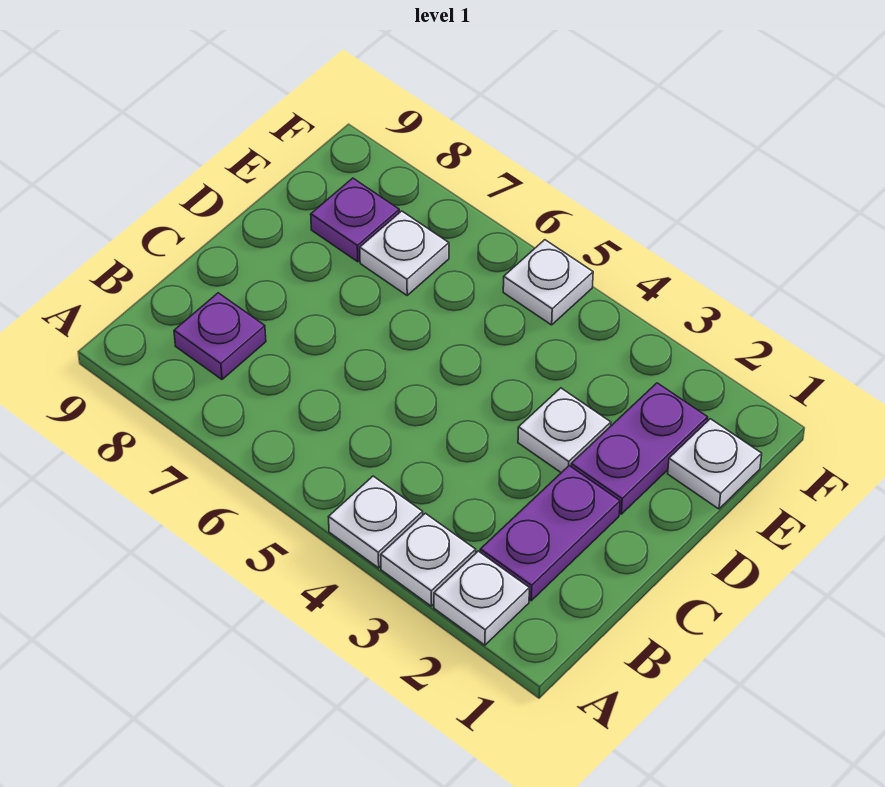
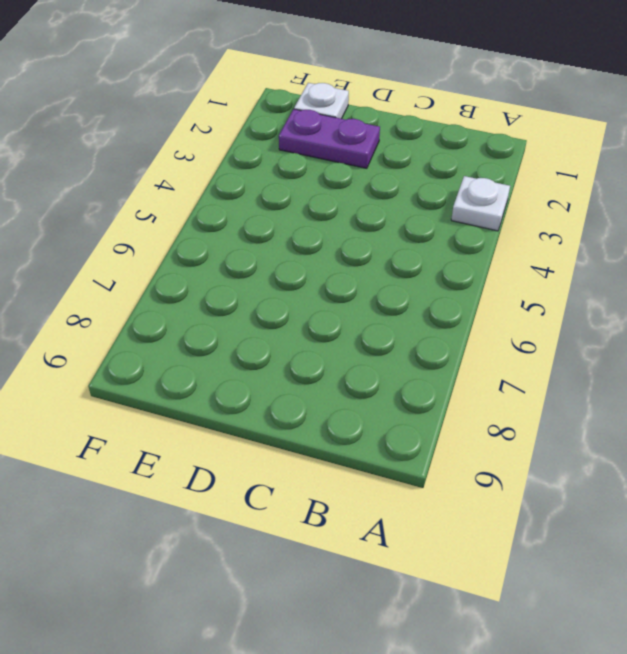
none -> white plate A2 level 1
none -> white plate A4 level 1

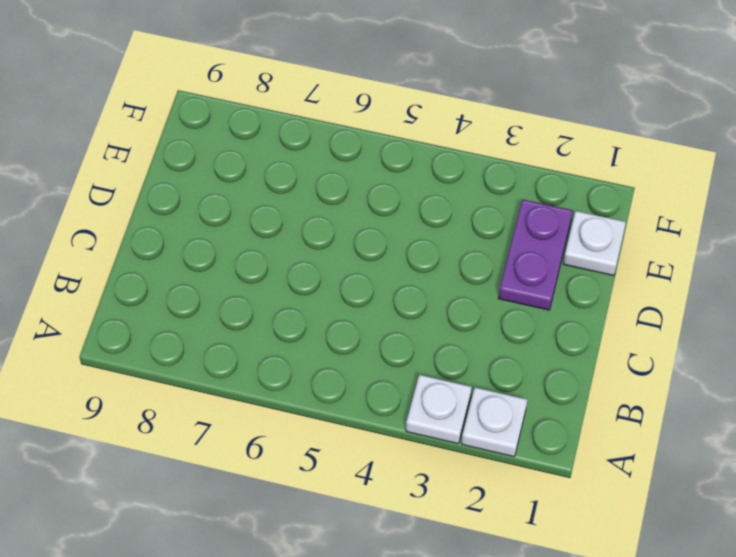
none -> white plate A4 level 1
none -> purple plate B2:C2 level 1

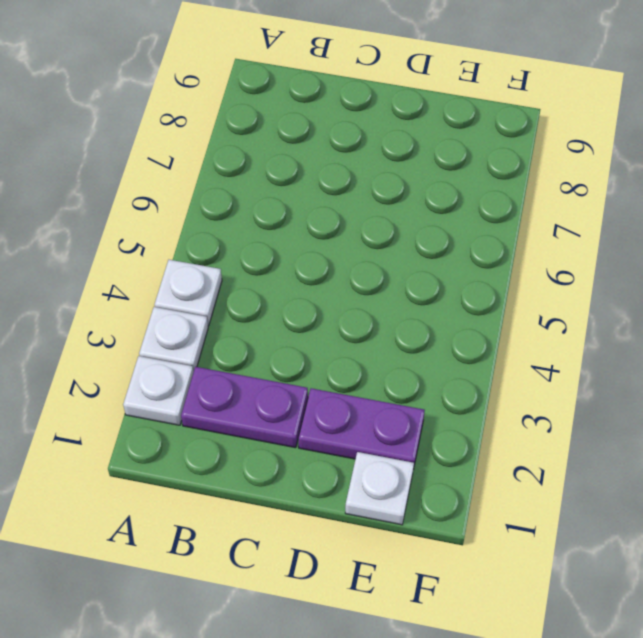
none -> purple plate B8 level 1
none -> white plate D3 level 1

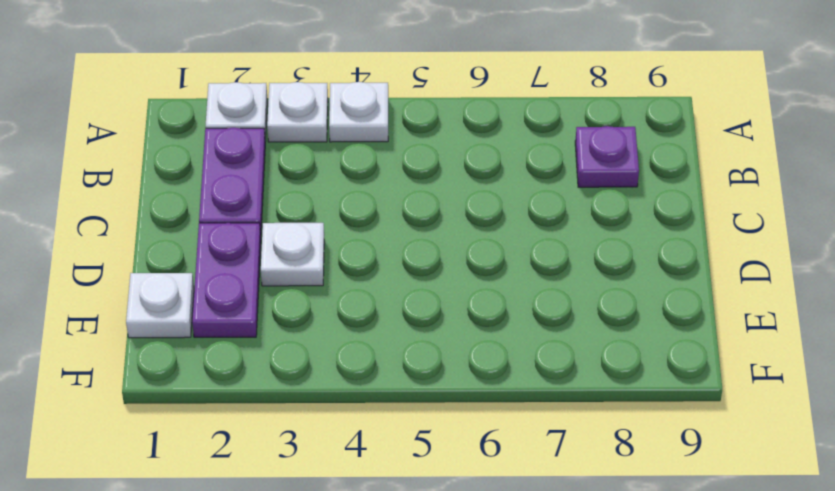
none -> white plate E7 level 1
none -> purple plate E8 level 1

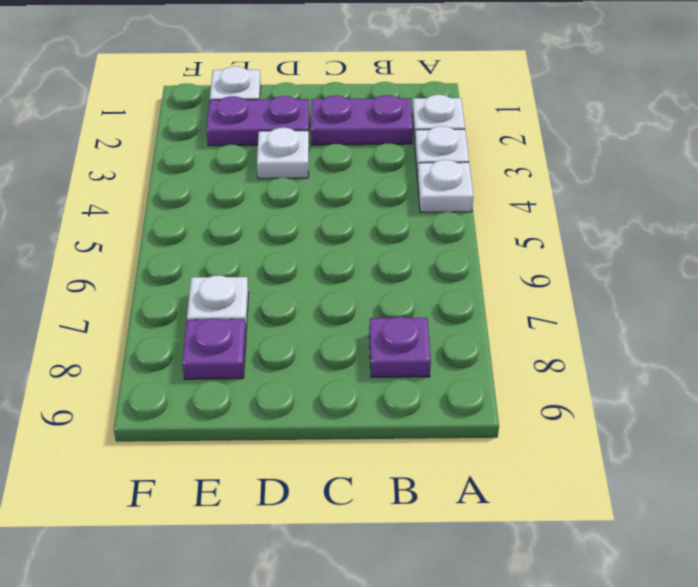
none -> white plate F5 level 1

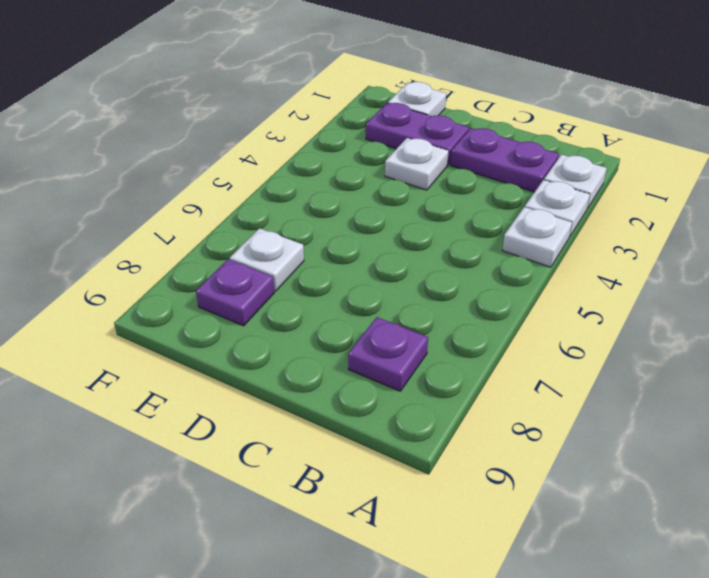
none -> white plate F5 level 1

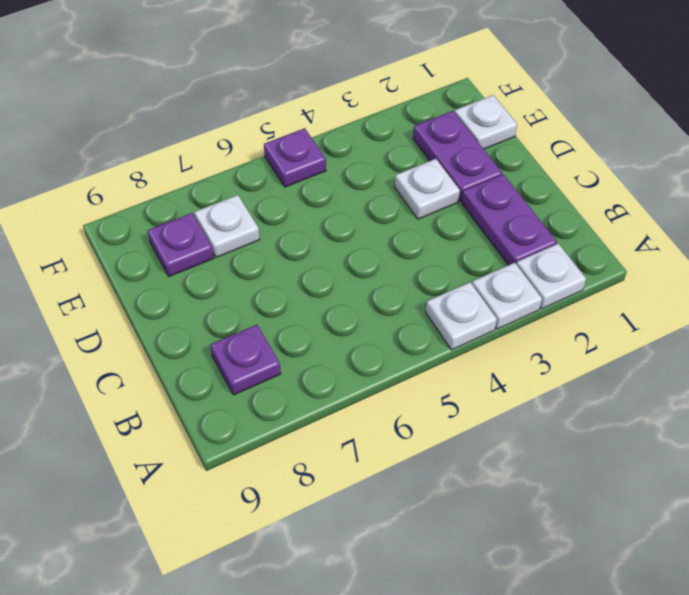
purple plate F5 level 1 -> white plate F5 level 1

